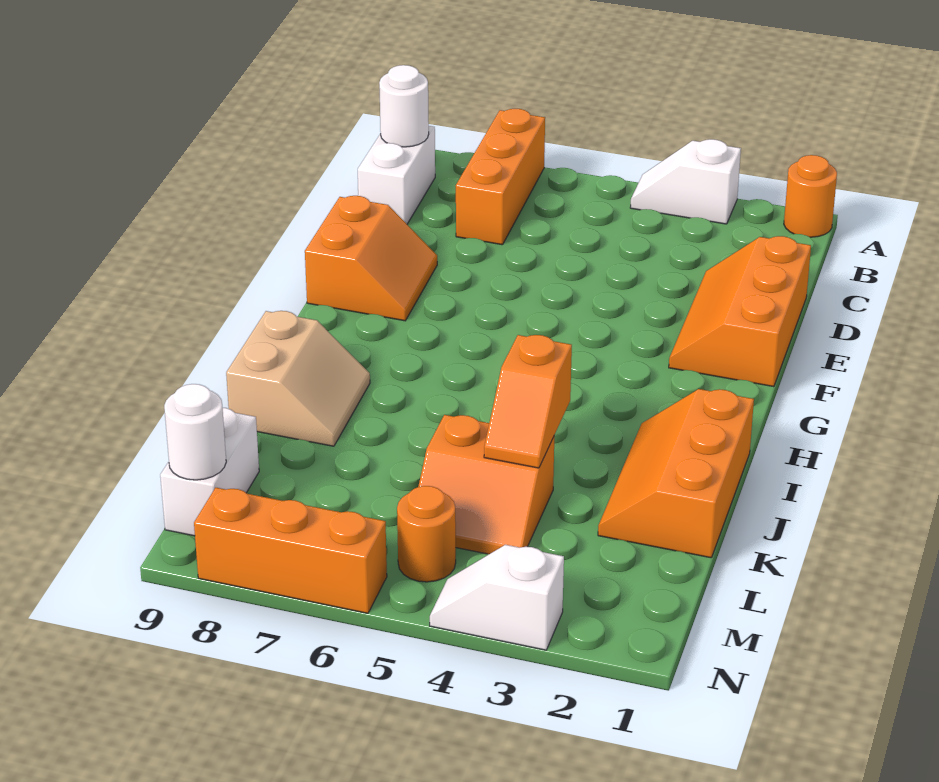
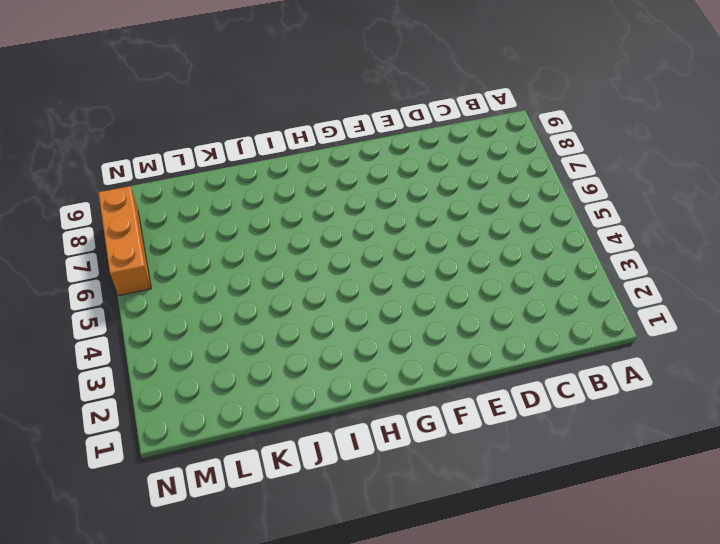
none -> orange round brick A1 level 1
none -> white slope A3:A4 level 1 top 3
none -> orange brick A7:C7 level 1

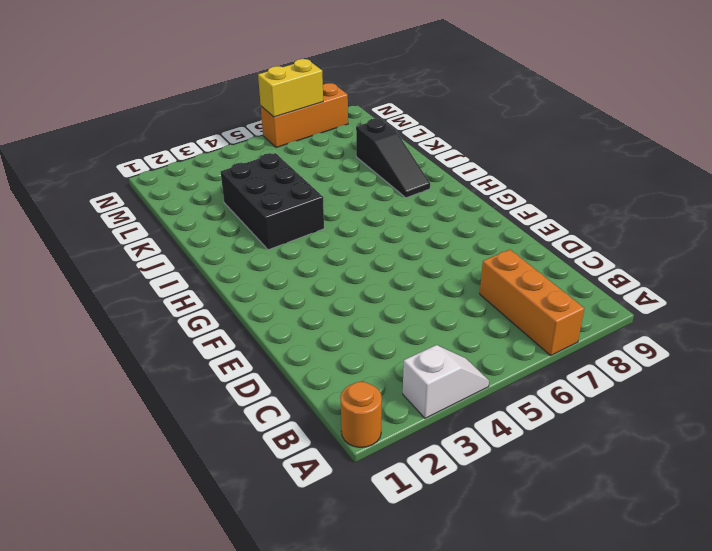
black brick I3:K4 level 1 -> orange slope K4:L5 level 1 top K
black slope I8:K8 level 1 top K -> tan slope I8:J9 level 1 top 9
yellow brick N6:N7 level 2 -> none
none -> white brick B9:C9 level 1
none -> orange slope D1:F2 level 1 top 1
none -> orange slope E8:F9 level 1 top 9

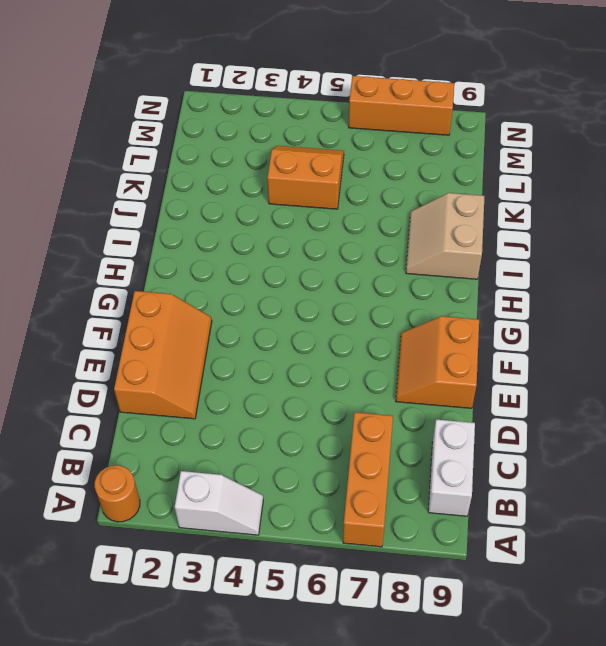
none -> orange slope I1:K2 level 1 top 1
none -> white brick L9:M9 level 1
none -> orange round brick M5 level 1

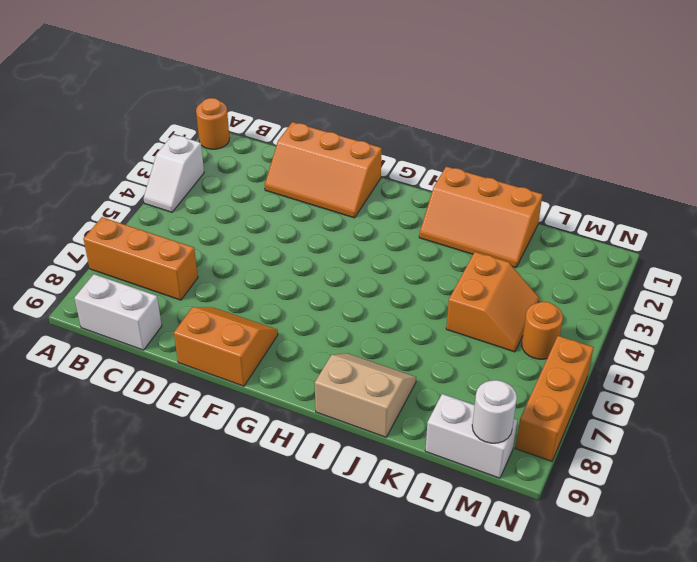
none -> white slope N3:N4 level 1 top 3
none -> white round brick B9 level 2
none -> orange slope J4:K4 level 2 top J

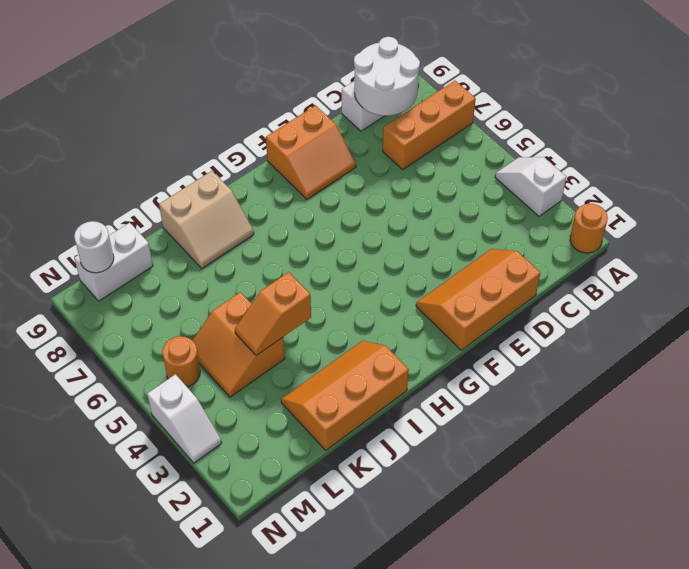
white round brick B8:C9 level 2 -> white round brick B9 level 2
white slope N3:N4 level 1 top 4 -> white slope N3:N4 level 1 top 3
none -> orange brick N6:N8 level 1

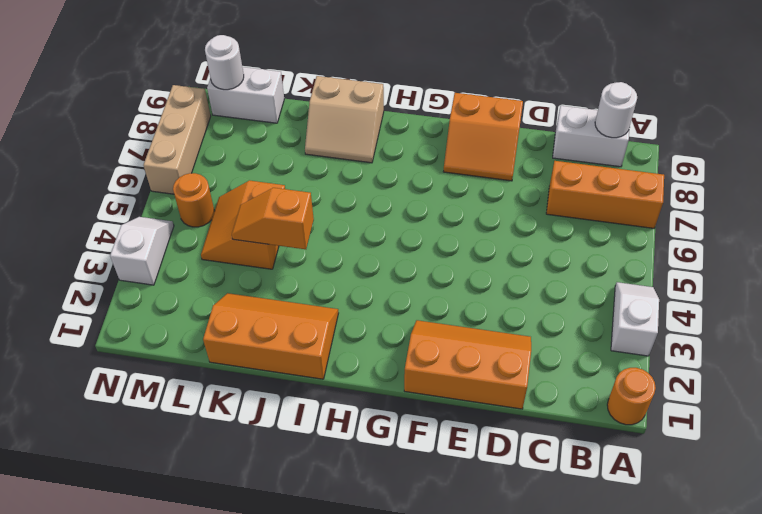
tan brick N6:N8 level 1 -> orange brick N6:N8 level 1

